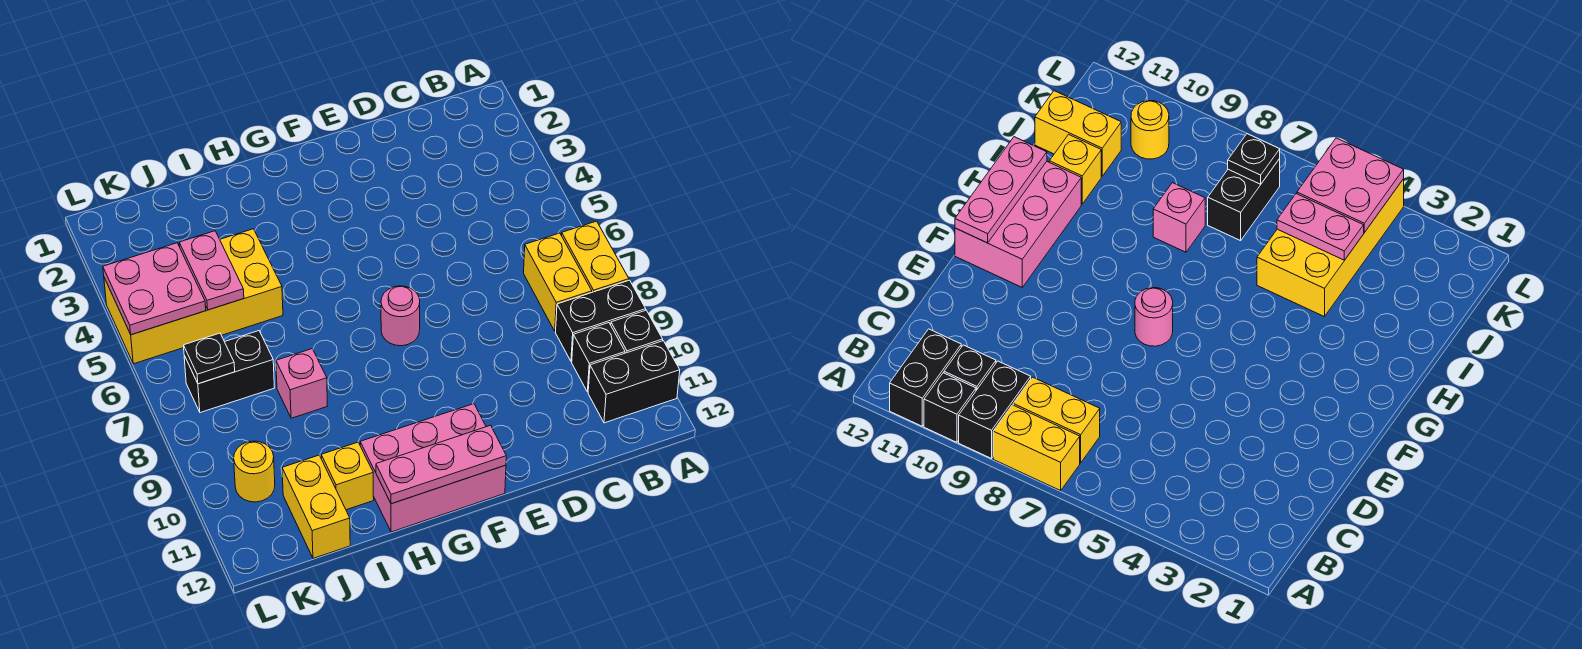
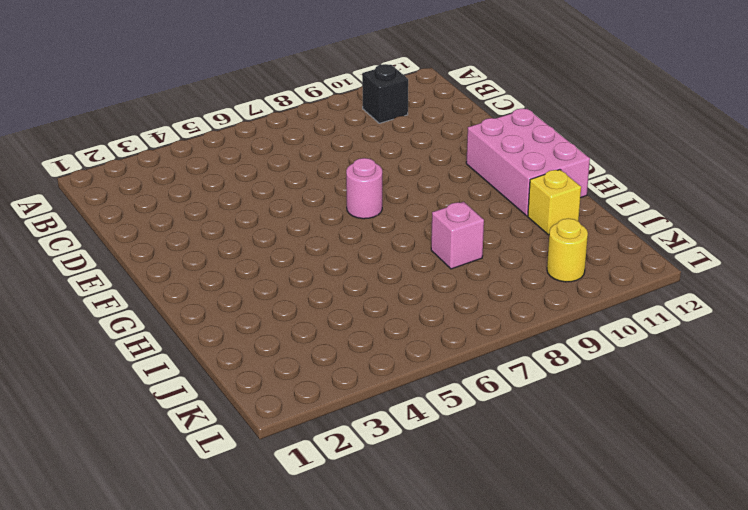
none -> yellow brick A7:A8 level 1
none -> black brick A9:B9 level 1
none -> black brick A10 level 1

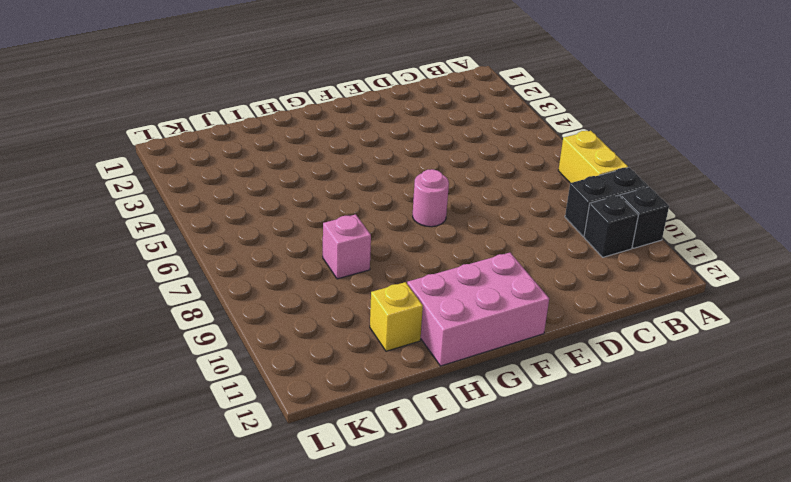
none -> black brick A11:B11 level 1
none -> yellow brick B7:B8 level 1
none -> yellow brick I4:L5 level 1

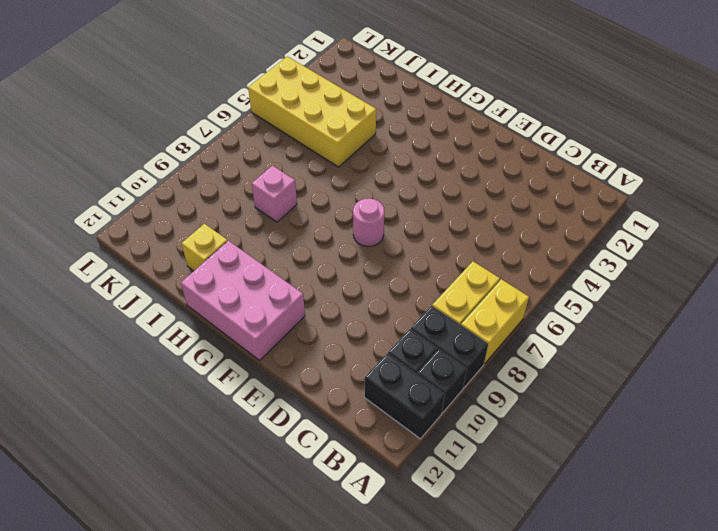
none -> black brick J7:K7 level 1
none -> yellow brick J11:J12 level 1
none -> yellow round brick K10 level 1

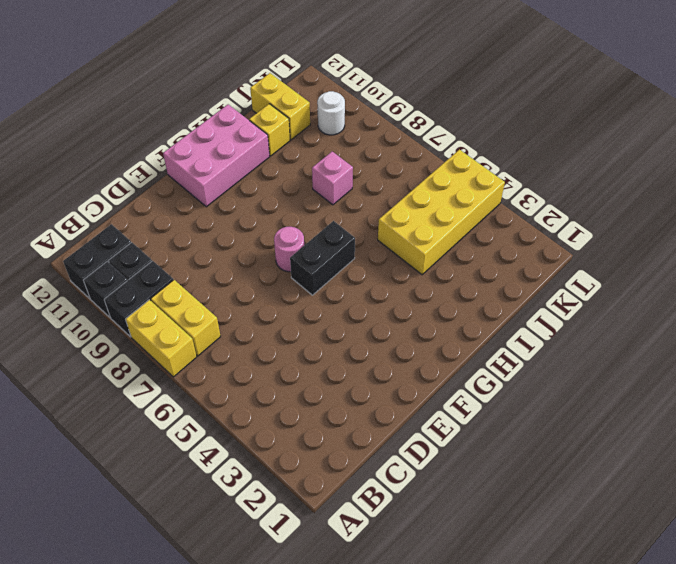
black brick F6:G6 level 1 -> black brick J7:K7 level 1
white round brick K10 level 1 -> yellow round brick K10 level 1
none -> pink plate F12:H12 level 2
none -> pink plate J4:J5 level 2
none -> pink plate K4:L5 level 2

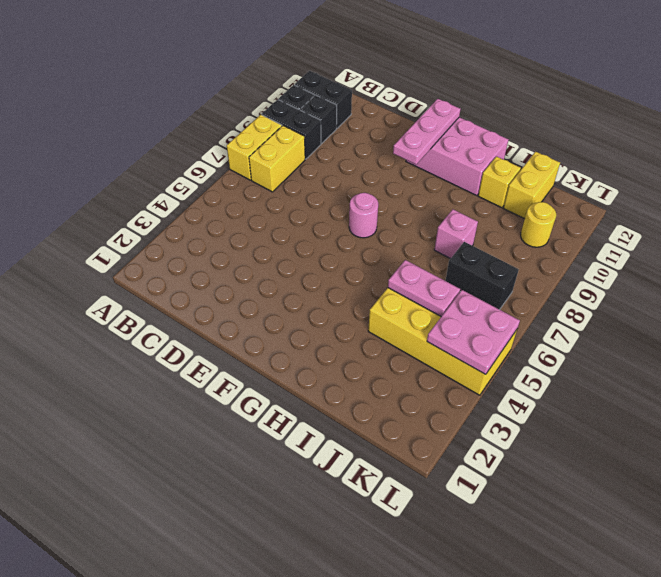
pink plate F10:F12 level 2 -> pink plate F12:H12 level 2
pink plate I5:J5 level 2 -> pink plate J4:J5 level 2
none -> black plate K7 level 2

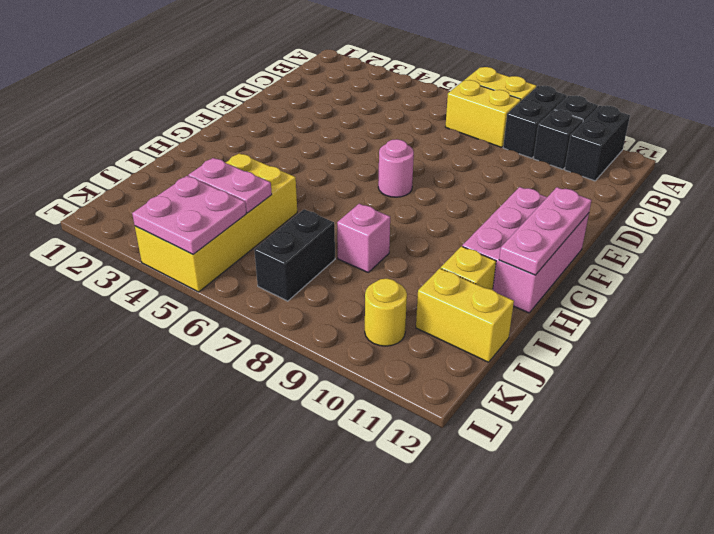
none -> black plate K7 level 2

